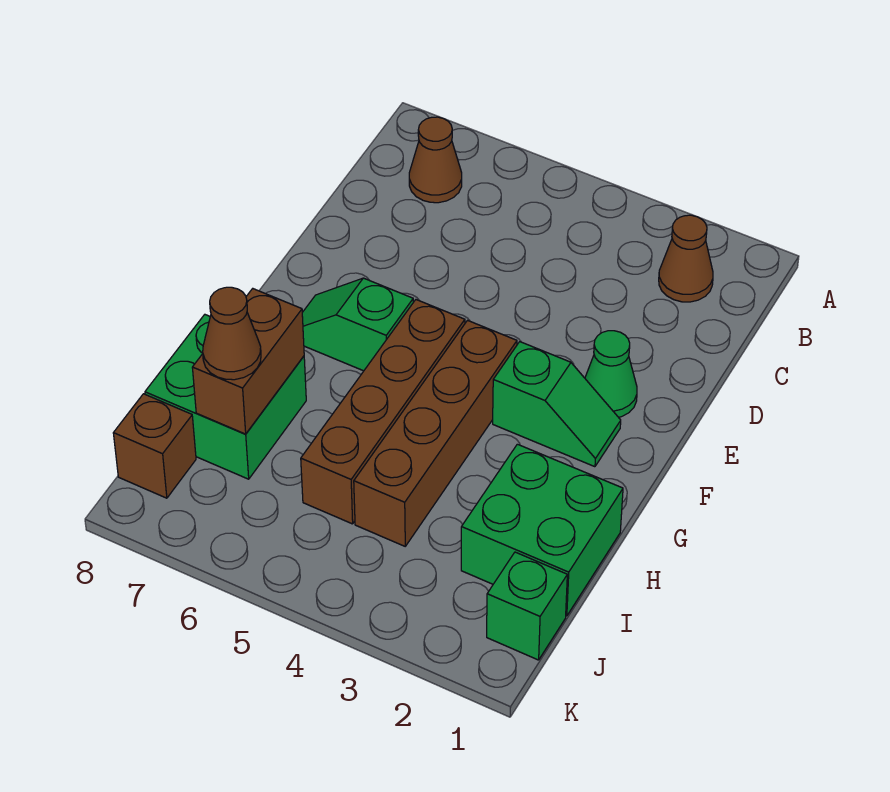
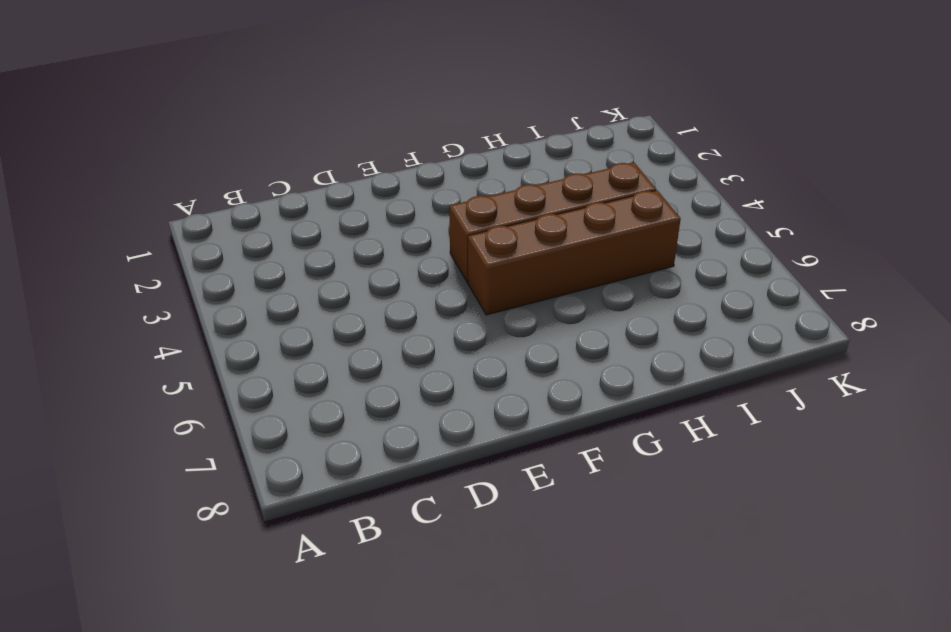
none -> brown cone B2 level 1
none -> brown cone B7 level 1
none -> green cone E2 level 1

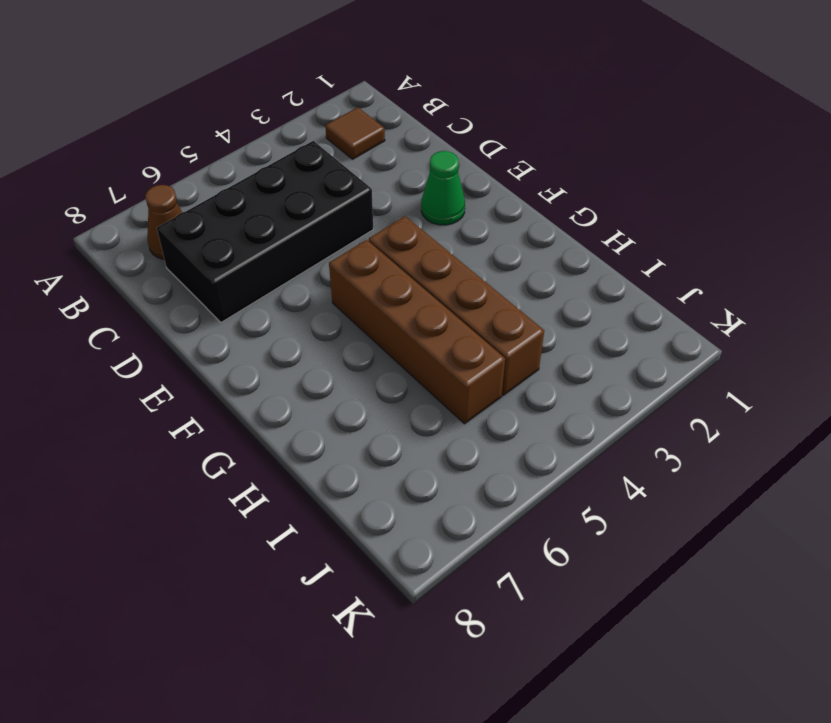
brown tile B2 level 1 -> brown cone B2 level 1
black brick C4:D7 level 1 -> none
none -> green slope F2:F3 level 1 top 3
none -> green slope F6:F7 level 1 top 6
none -> green brick H1:I2 level 1

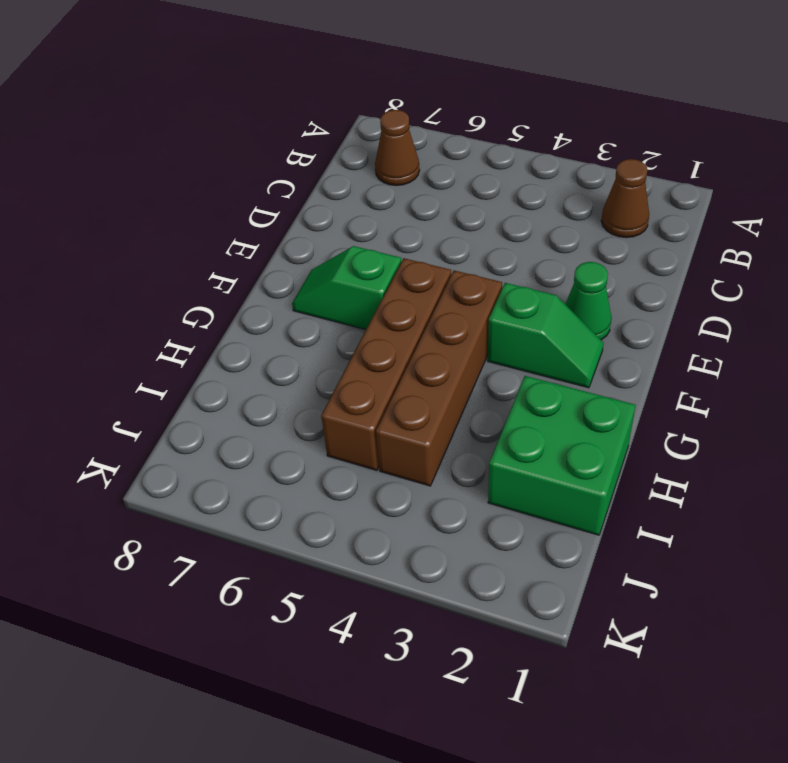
none -> green brick H7:I8 level 1
none -> green brick J1 level 1
none -> brown brick J8 level 1

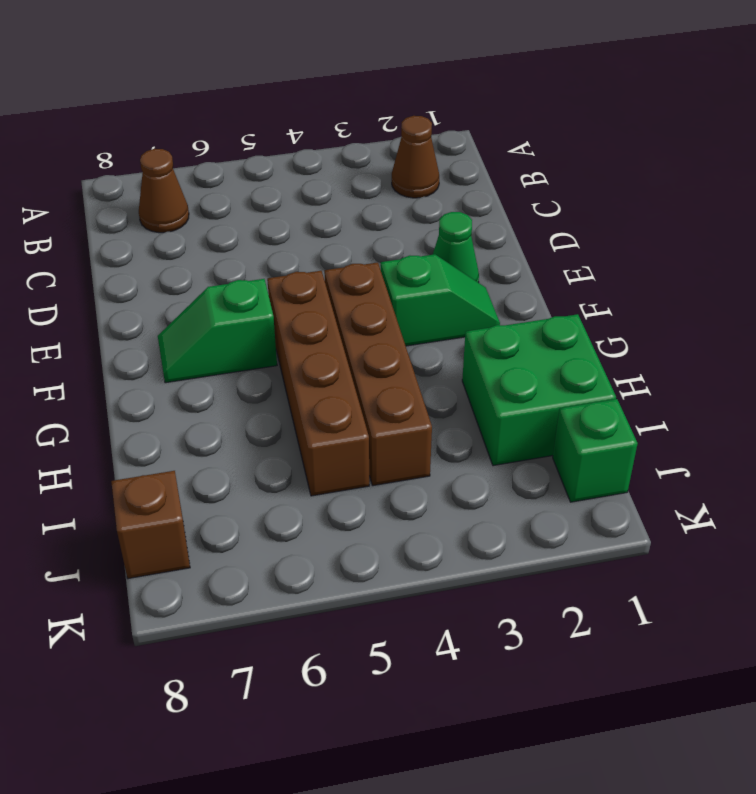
none -> green brick H7:I8 level 1
none -> brown brick H7:I7 level 2
none -> brown cone I7 level 3

